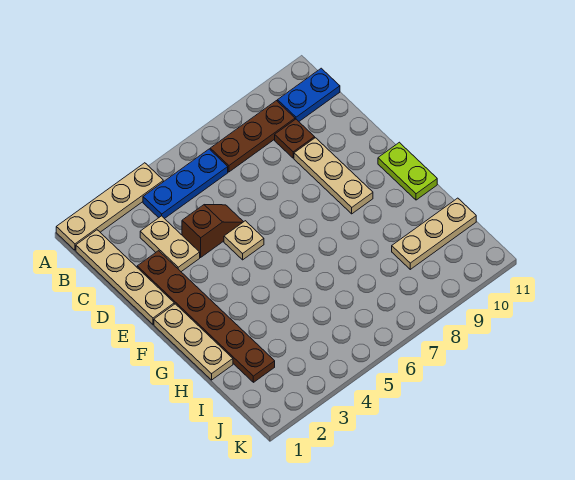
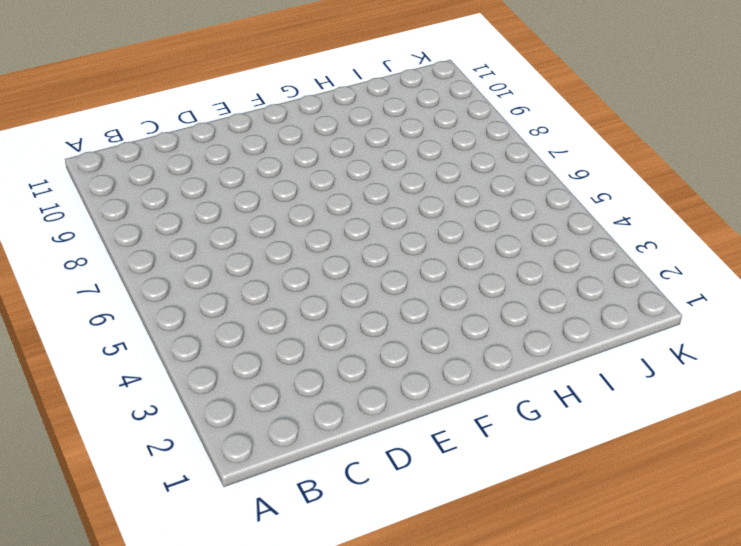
none -> tan plate A1:A4 level 1
none -> tan plate B1:E1 level 1
none -> blue plate B4:B6 level 1

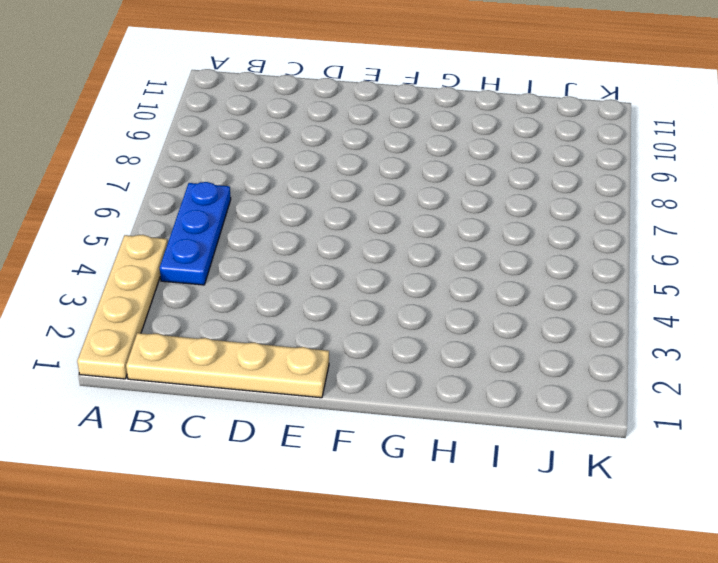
none -> brown plate B7:B9 level 1
none -> blue plate B10:B11 level 1
none -> tan plate C3:D3 level 1

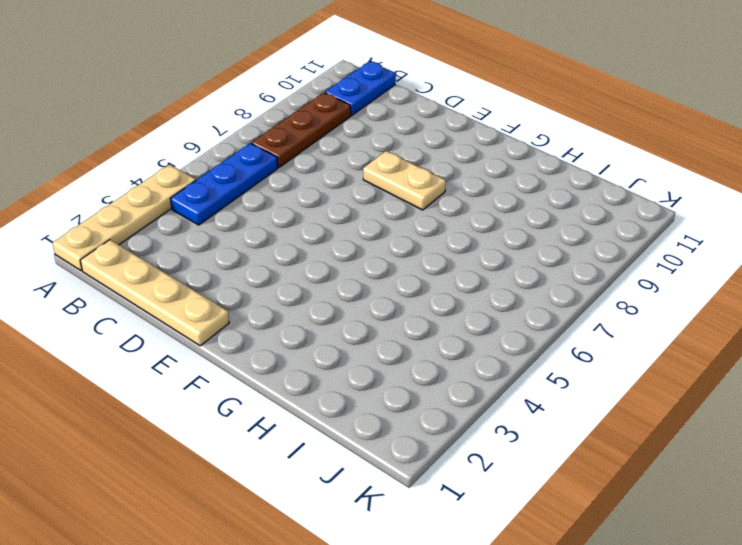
tan plate E8:F8 level 1 -> tan plate C3:D3 level 1
none -> brown plate C9 level 1
none -> brown plate D2:I2 level 1
none -> brown slope D4:D5 level 1 top 4

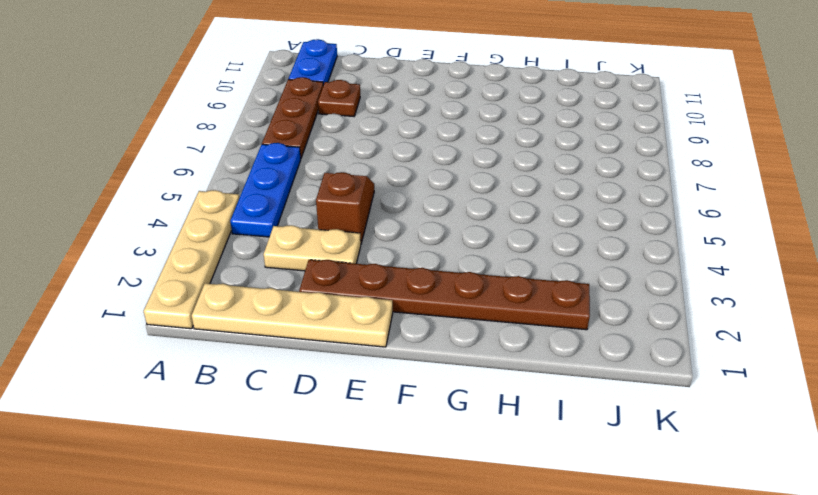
none -> tan plate D9:F9 level 1
none -> tan plate E5 level 1
none -> tan plate F1:H1 level 1

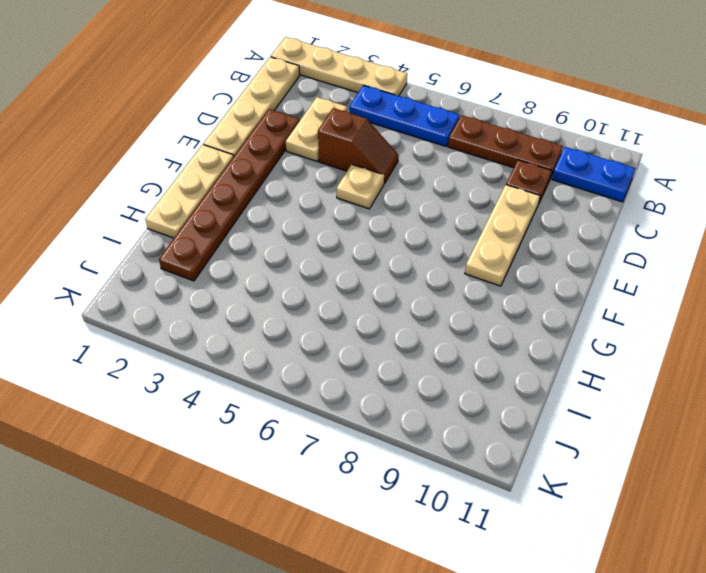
none -> lime plate F11:G11 level 1
none -> tan plate I9:I11 level 1

